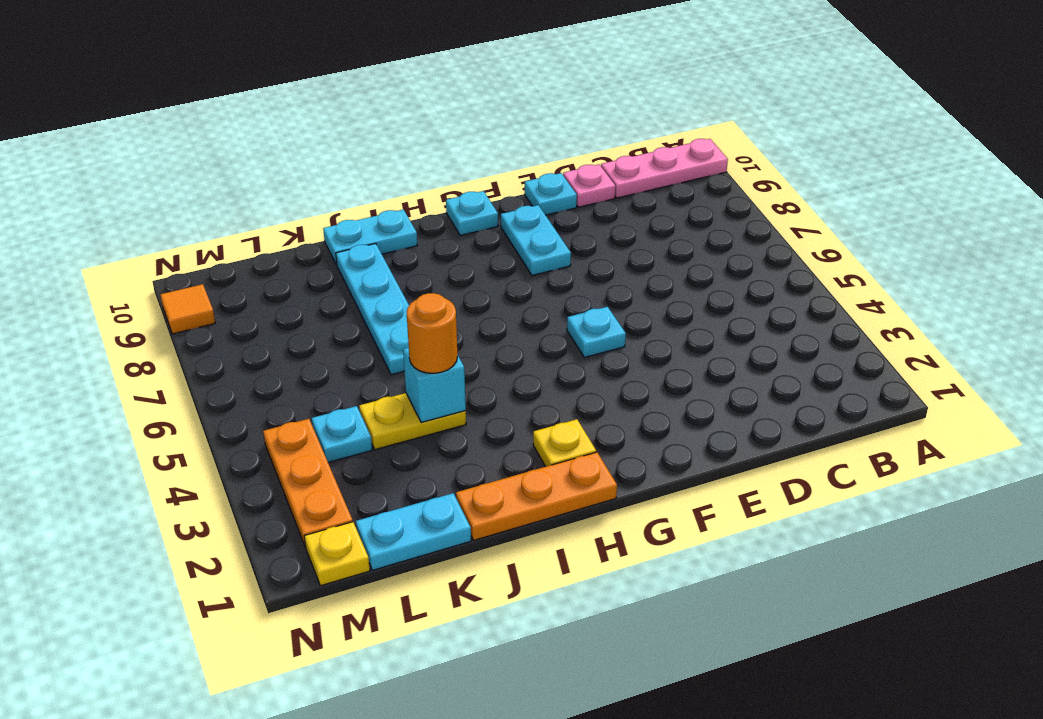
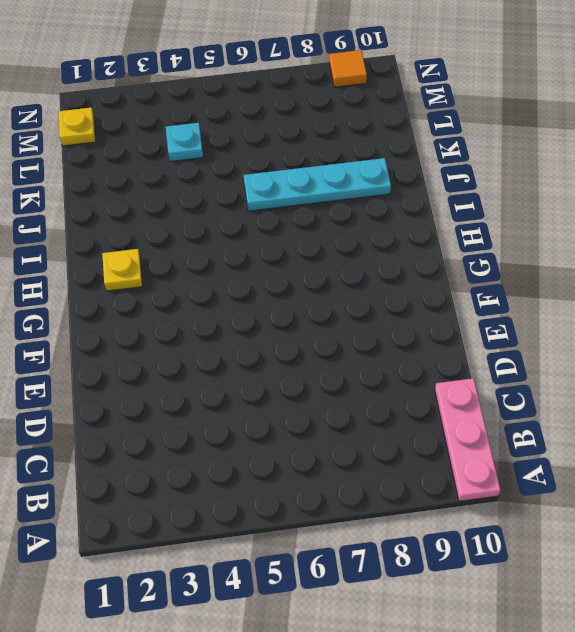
none -> pink plate D10 level 1
none -> cyan plate E10 level 1
none -> cyan plate F5 level 1

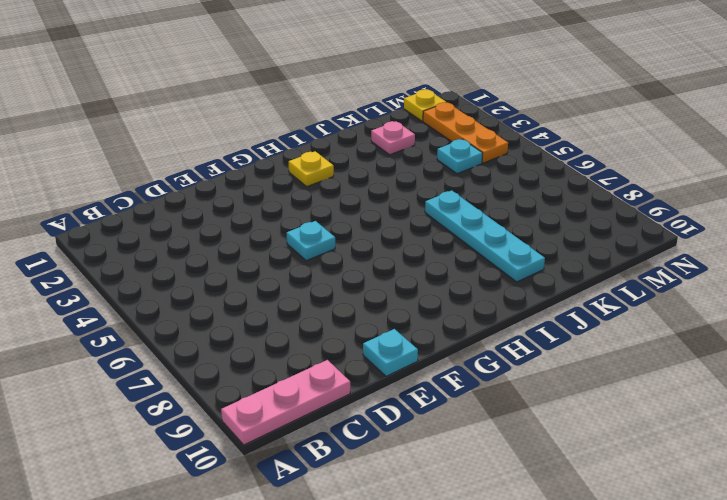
pink plate K2 level 1 -> pink plate D10 level 1
none -> cyan plate F8:F9 level 1
none -> cyan plate G10 level 1
none -> orange plate H1:J1 level 1

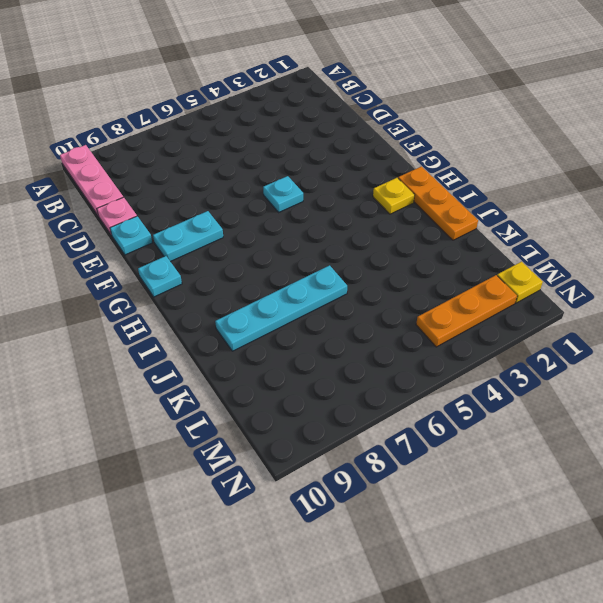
none -> cyan plate I10:J10 level 1
none -> yellow plate J4:K4 level 1
none -> cyan plate K1:L1 level 1

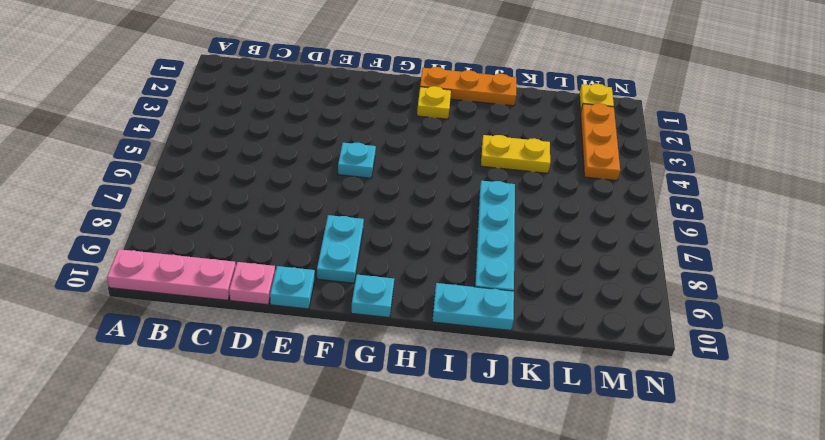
none -> cyan plate K1:L1 level 1
none -> cyan plate L4 level 1
none -> orange tile N9 level 1

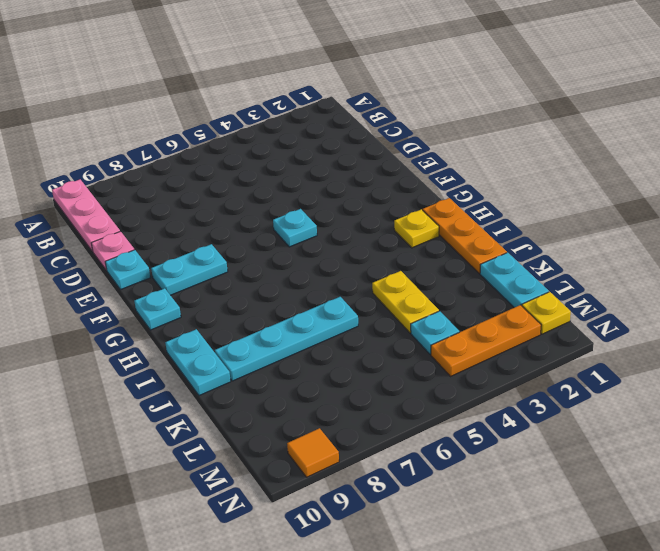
none -> cyan brick J4 level 2
none -> orange round brick J4 level 3

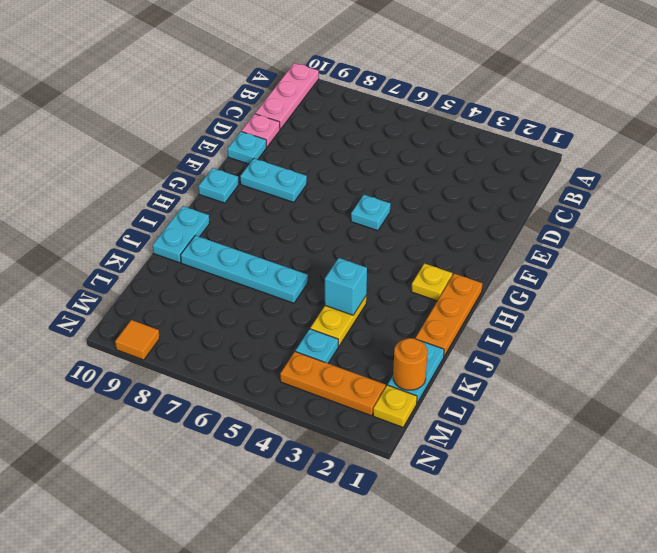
orange round brick L1 level 2 -> orange round brick J4 level 3

